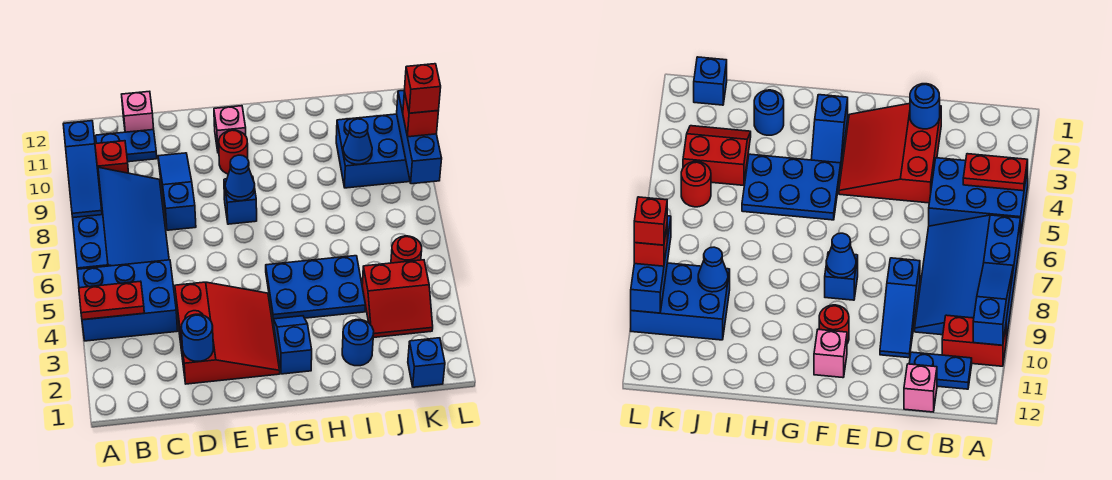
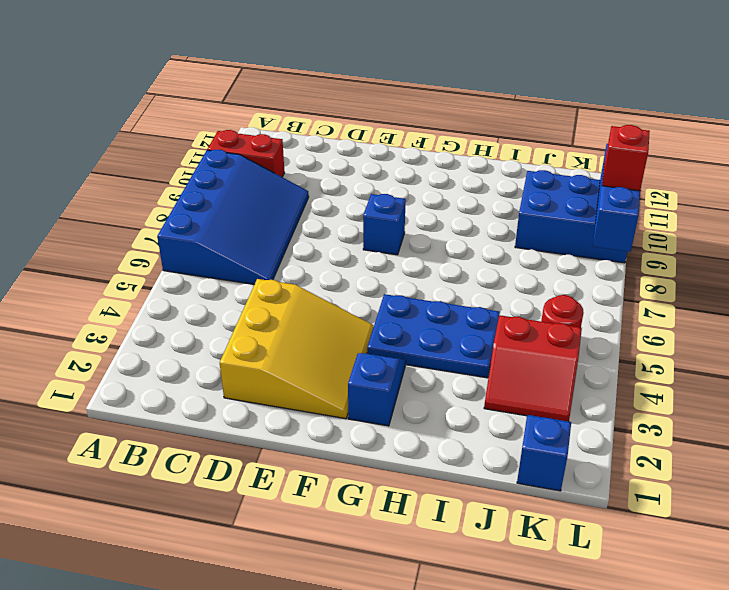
yellow slope D2:F4 level 1 top D -> red slope D2:F4 level 1 top D
none -> blue brick A4:C5 level 1
none -> blue plate B11:C11 level 1
none -> pink brick C12 level 1

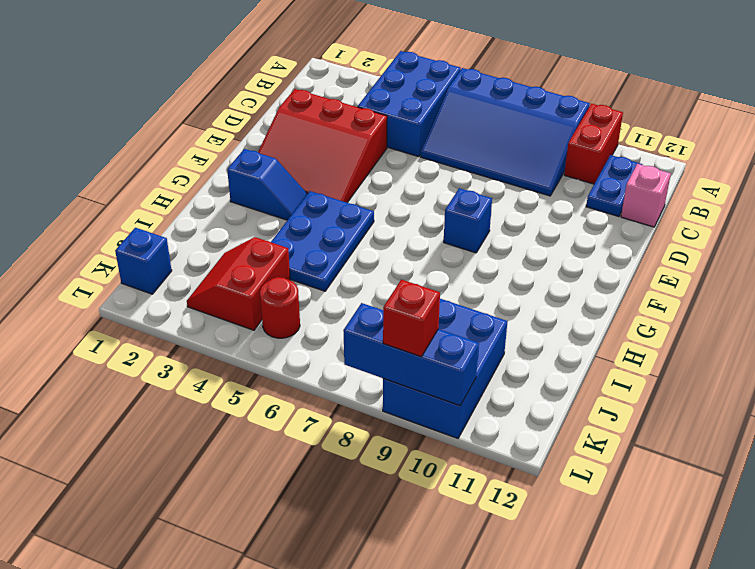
none -> blue slope D8:D10 level 1 top 8
none -> red round brick F10 level 1
none -> pink brick F11 level 1

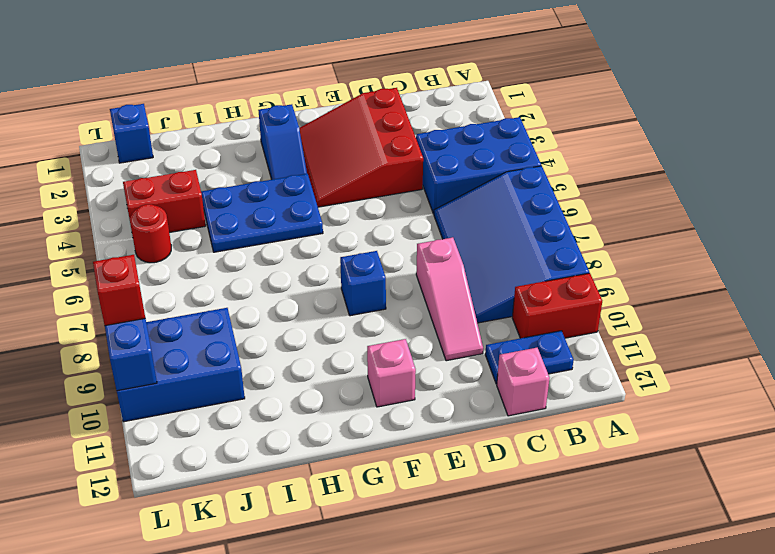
pink slope D8:D10 level 1 top 8 -> blue slope D8:D10 level 1 top 8
none -> red round brick F10 level 1
none -> blue round brick I2 level 1
none -> red plate A4:B4 level 2

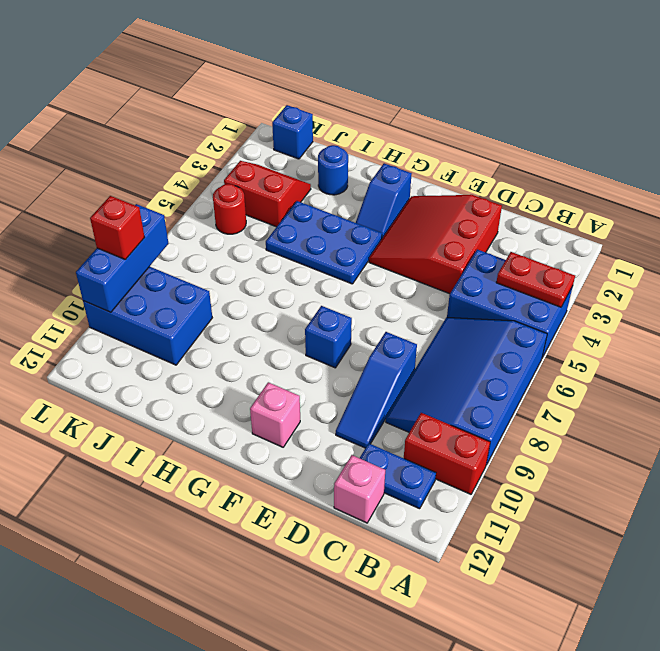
none -> red round brick F10 level 1
none -> blue slope A8:A10 level 2 top 10
none -> blue round brick D2 level 2

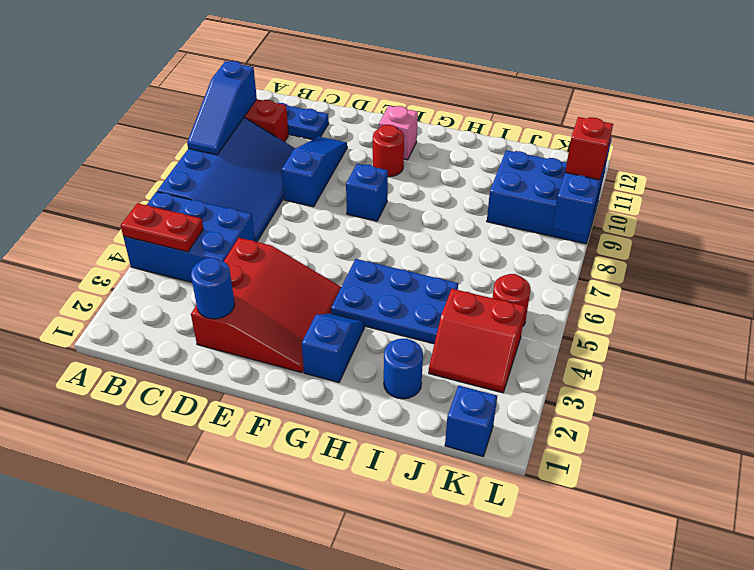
none -> pink brick C12 level 1
none -> blue cone F8 level 2
none -> blue cone J9 level 2

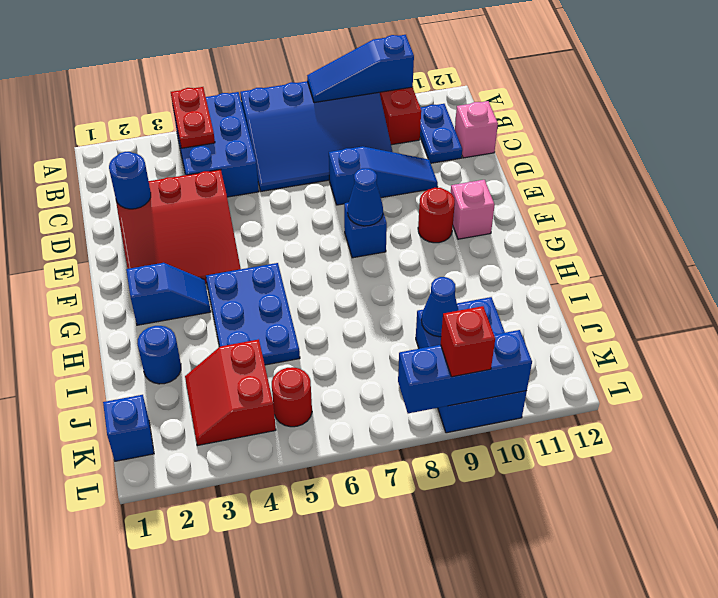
none -> red brick L9 level 4

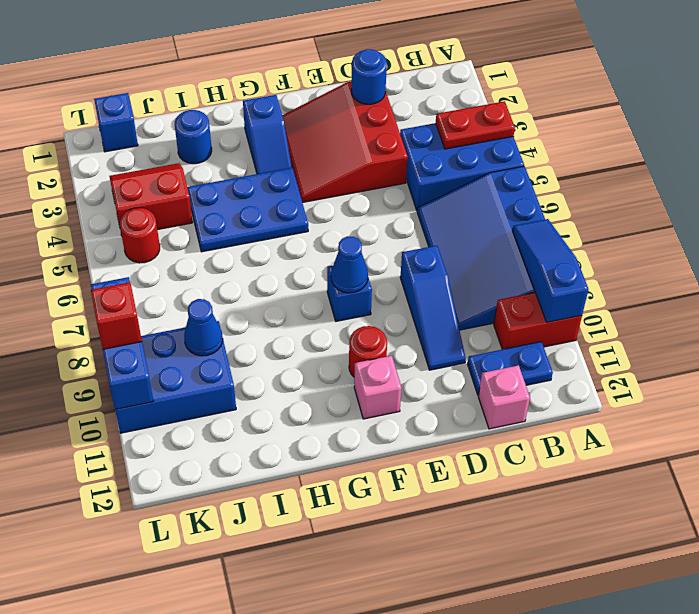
none -> red brick L9 level 4

